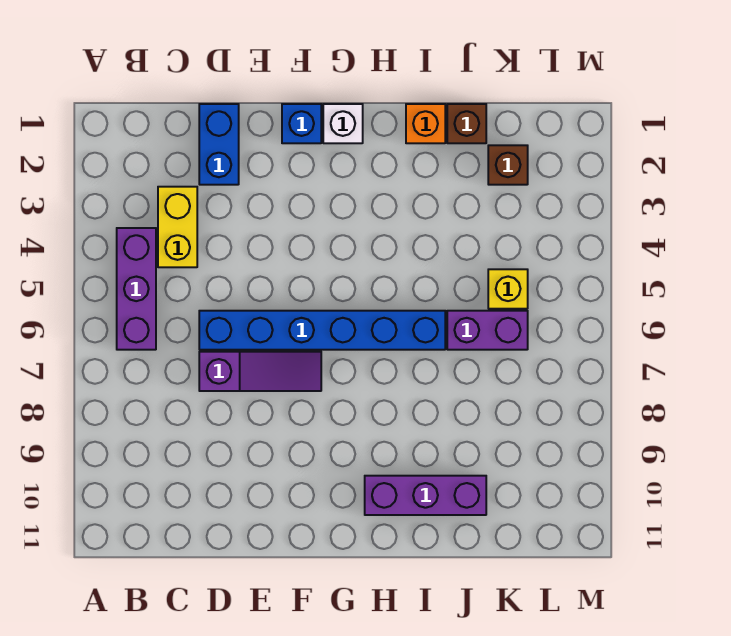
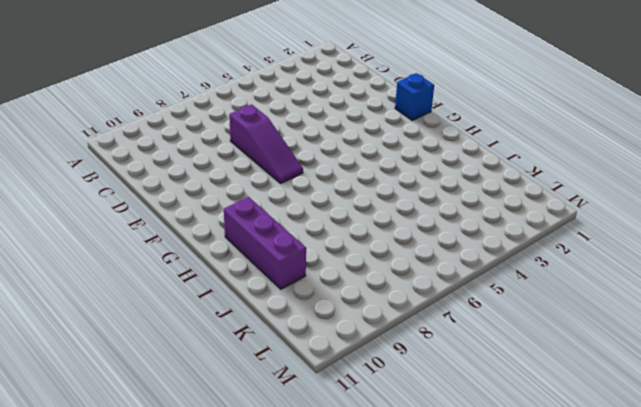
none -> purple brick B4:B6 level 1
none -> yellow brick C3:C4 level 1
none -> blue brick D1:D2 level 1

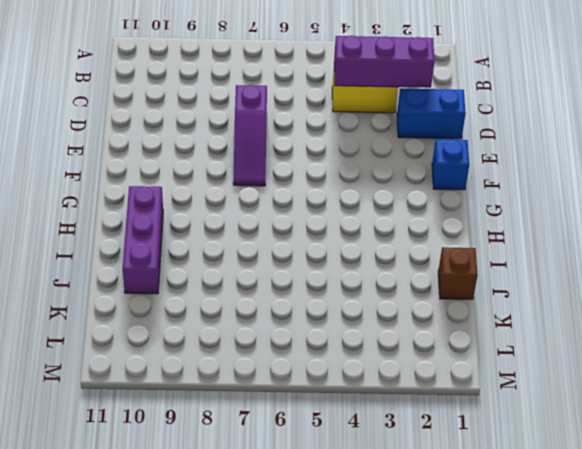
purple brick C2:C4 level 2 -> purple brick B4:B6 level 1
none -> blue brick D6:I6 level 1
none -> white brick G1 level 1
none -> orange brick I1 level 1

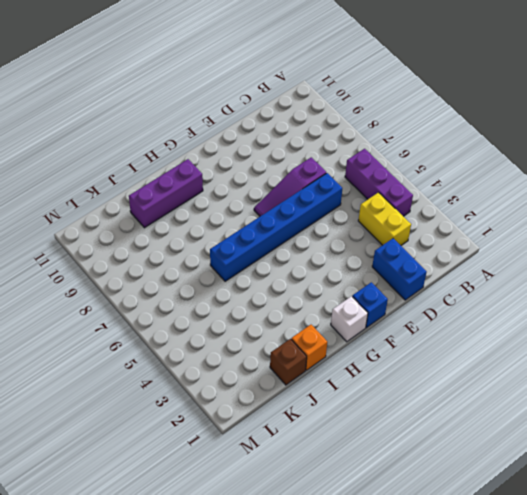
none -> purple brick J6:K6 level 1
none -> brown brick K2 level 1
none -> yellow brick K5 level 1

